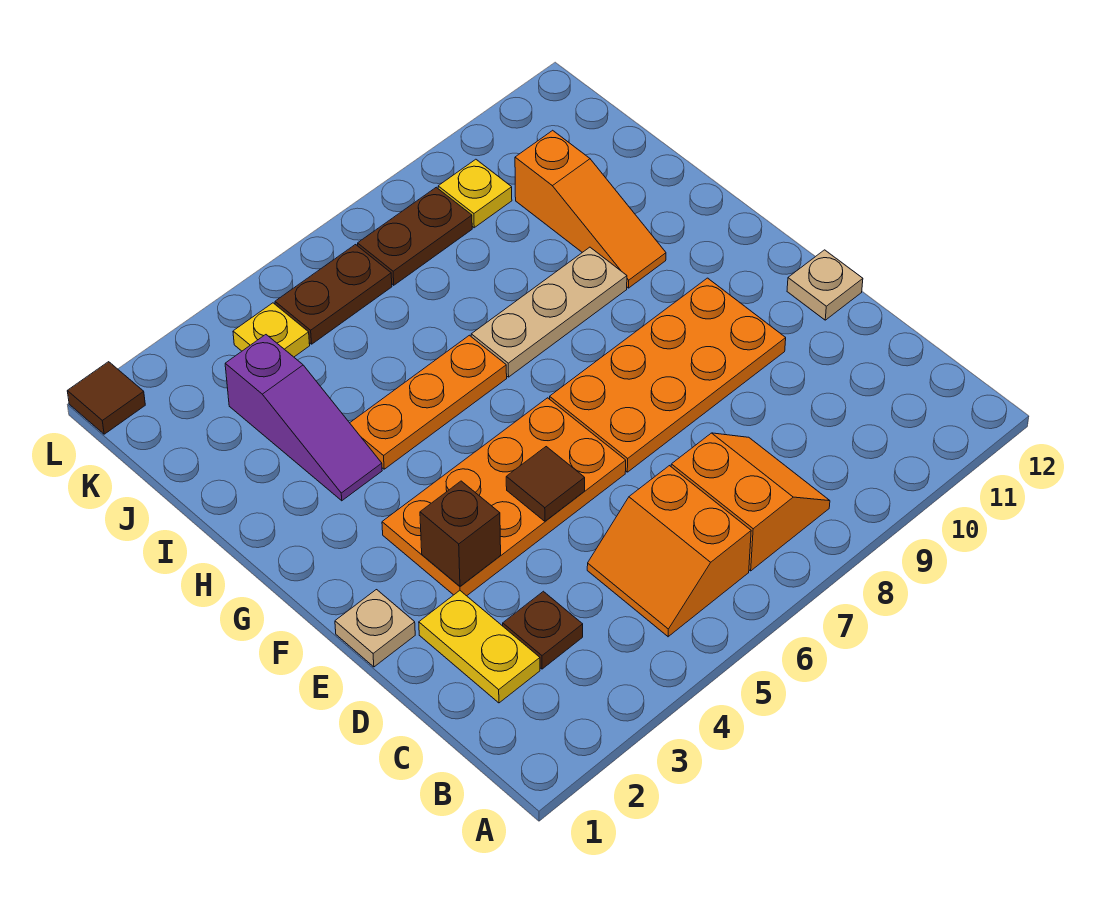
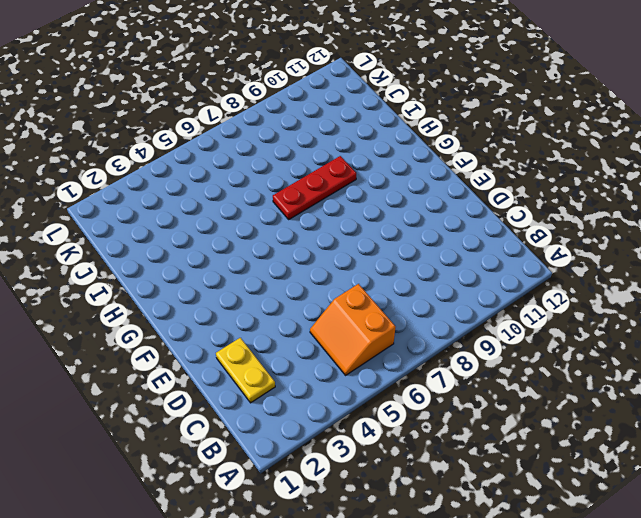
red plate H7:H9 level 1 -> tan plate H7:H9 level 1
none -> orange slope B7:C8 level 1 top 7
none -> brown plate C3 level 1
none -> tan plate E1 level 1

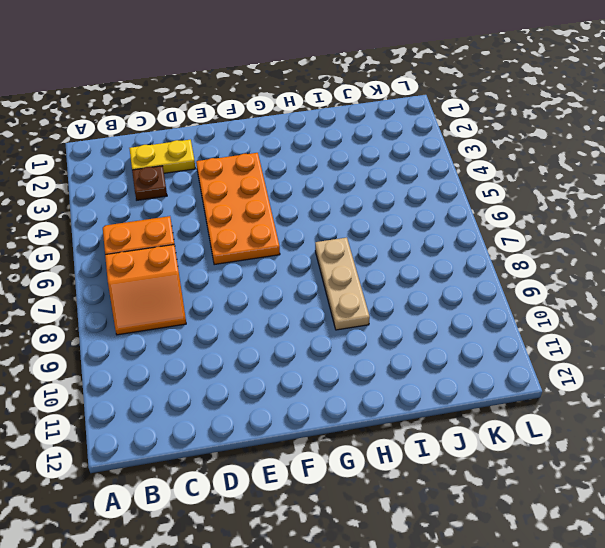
none -> tan plate E1 level 1
none -> orange plate E7:F10 level 1
none -> tan plate E12 level 1

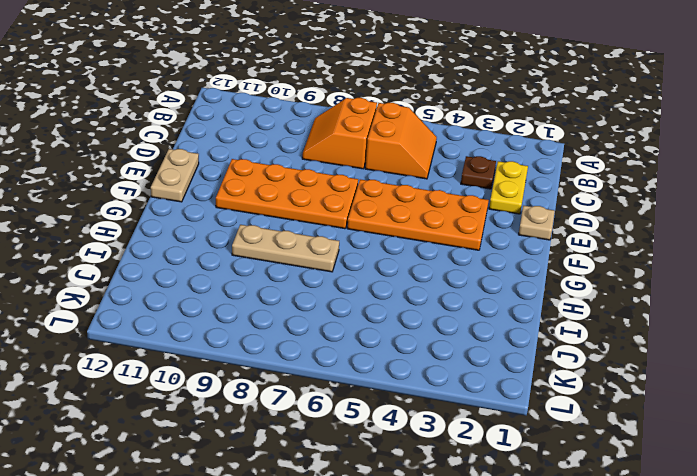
tan plate E12:F12 level 1 -> tan plate E12 level 1
none -> purple slope H3:J3 level 1 top J
none -> orange plate H4:H6 level 1
none -> orange slope H10:J10 level 1 top J

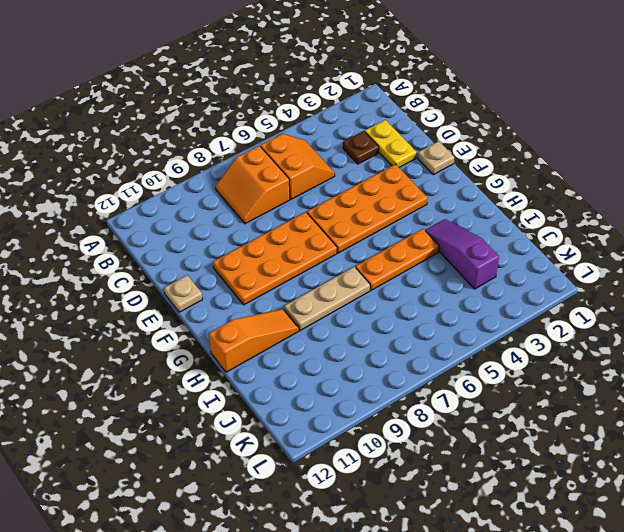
orange slope H10:H12 level 1 top 12 -> orange slope H10:J10 level 1 top J
none -> yellow plate K4 level 1
none -> brown plate K5:K6 level 1
none -> brown plate K7:K8 level 1

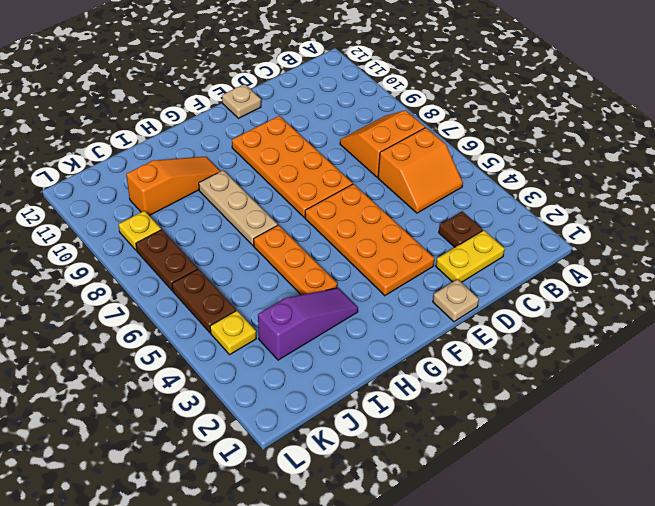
none -> brown tile L1 level 1
none -> brown brick E3 level 2
none -> brown tile E5 level 2

